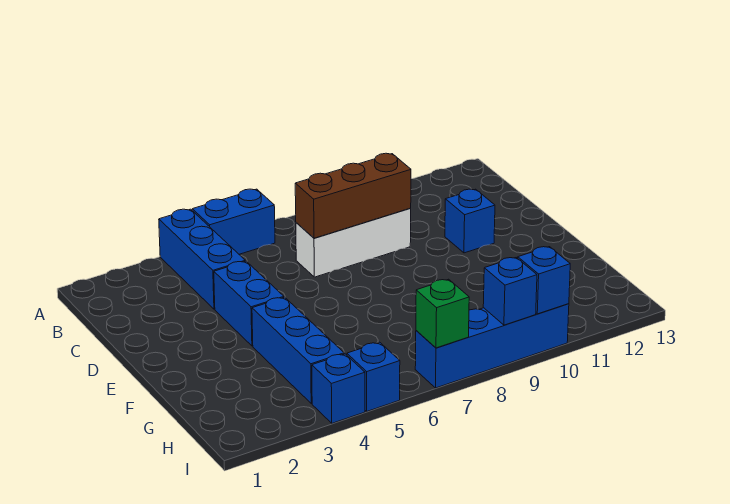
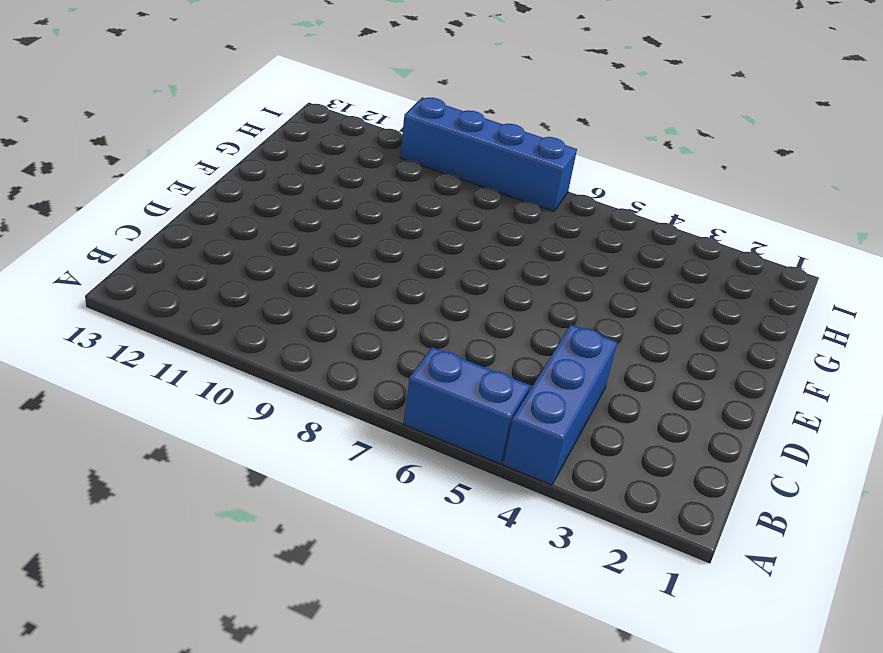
none -> white brick C7:C9 level 1
none -> blue brick D4:E4 level 1
none -> blue brick D11 level 1

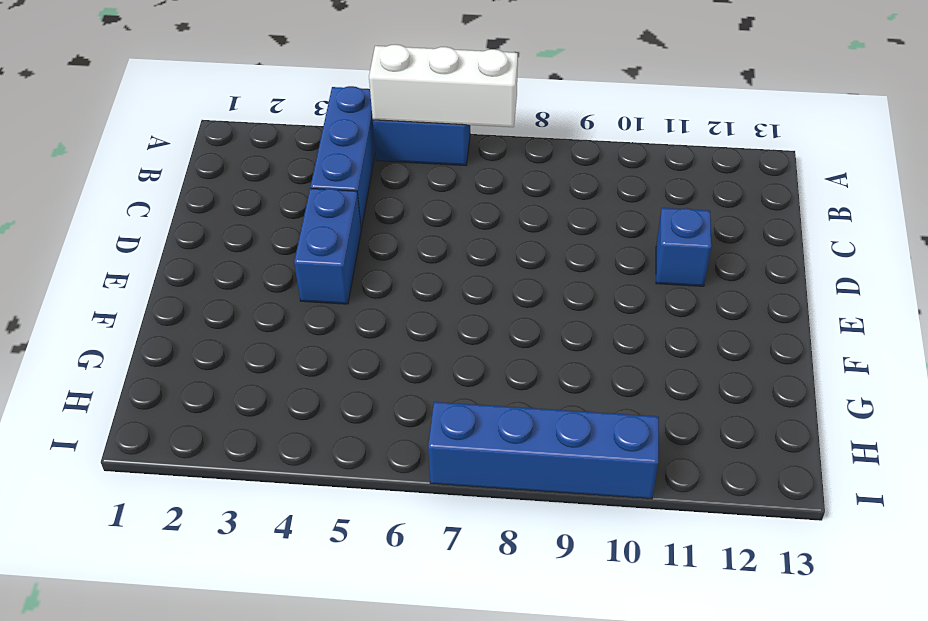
white brick A5:A7 level 2 -> white brick C7:C9 level 1
none -> blue brick F4:H4 level 1
none -> blue brick I4 level 1
none -> blue brick I5 level 1

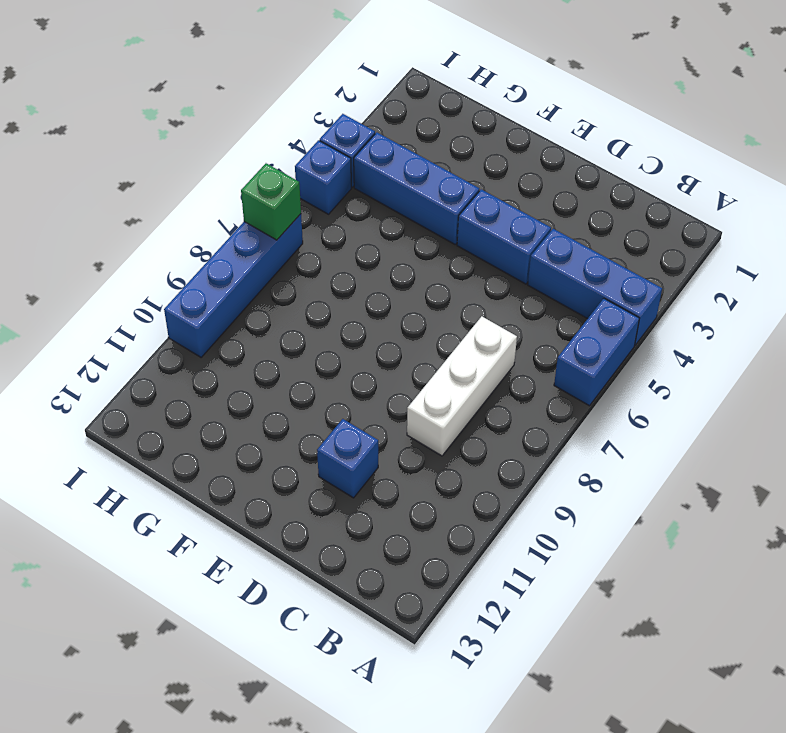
none -> brown brick C7:C9 level 2
none -> blue brick I9 level 2
none -> blue brick I10 level 2

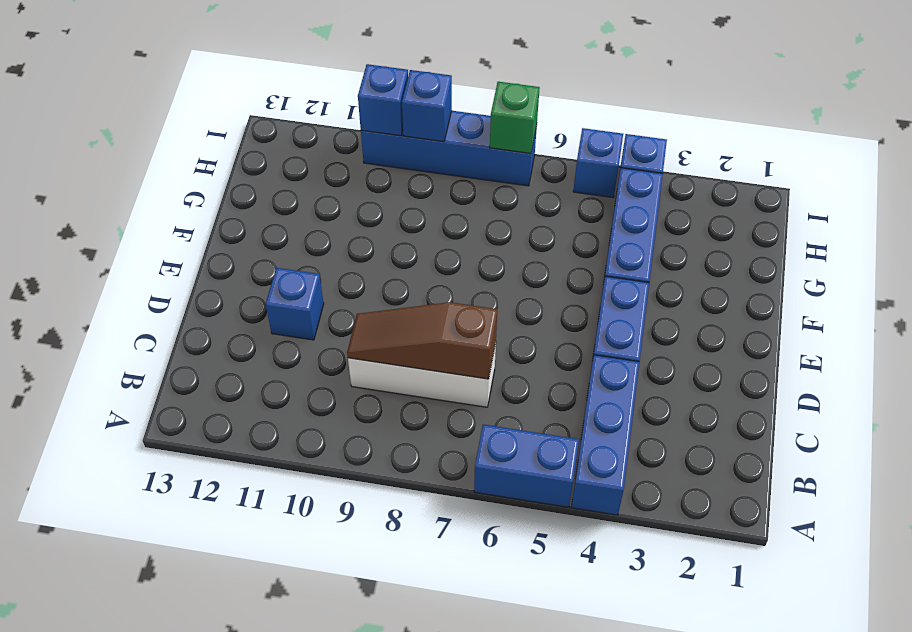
brown slope C7:C9 level 2 top 7 -> brown brick C7:C9 level 2

